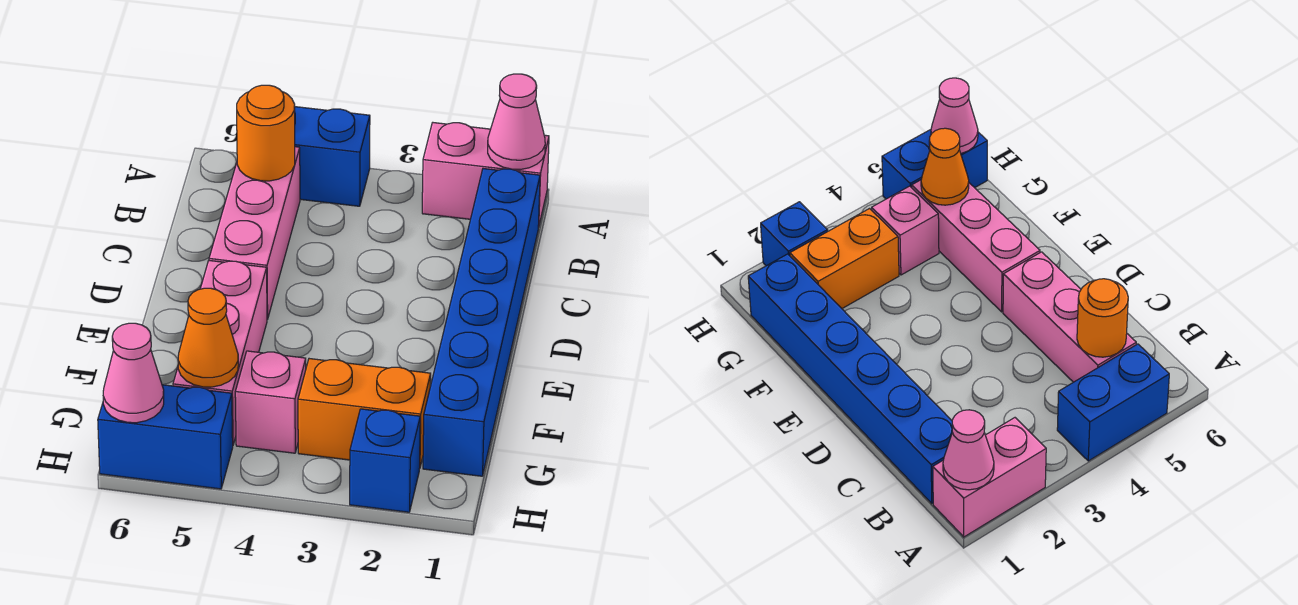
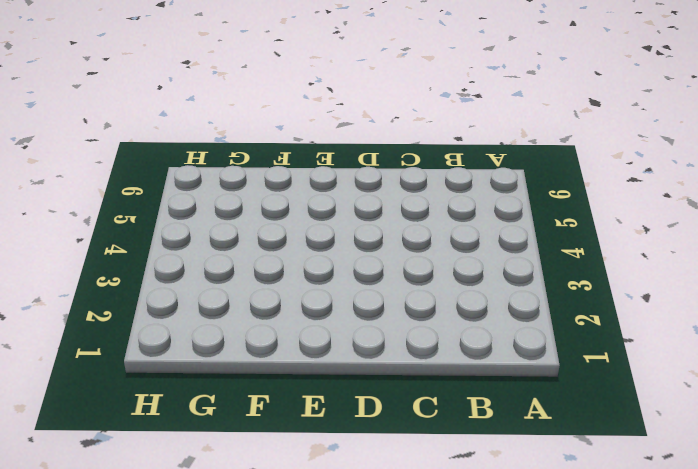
none -> pink brick A1:A2 level 1
none -> blue brick A4:A5 level 1
none -> blue brick B1:G1 level 1

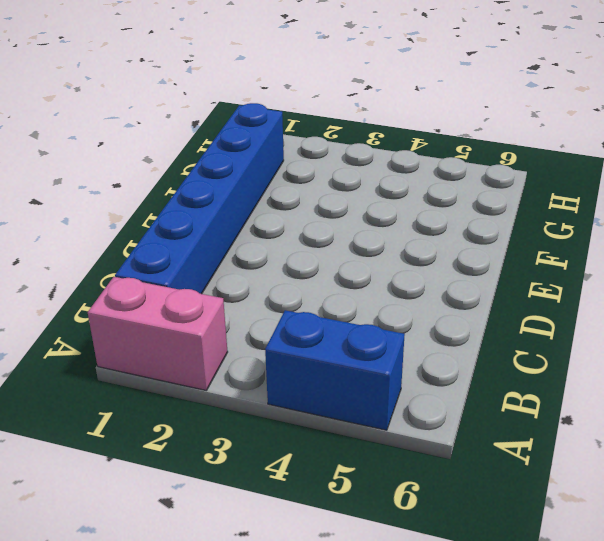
none -> pink brick B5:D5 level 1
none -> pink brick E5:G5 level 1
none -> orange brick G2:G3 level 1

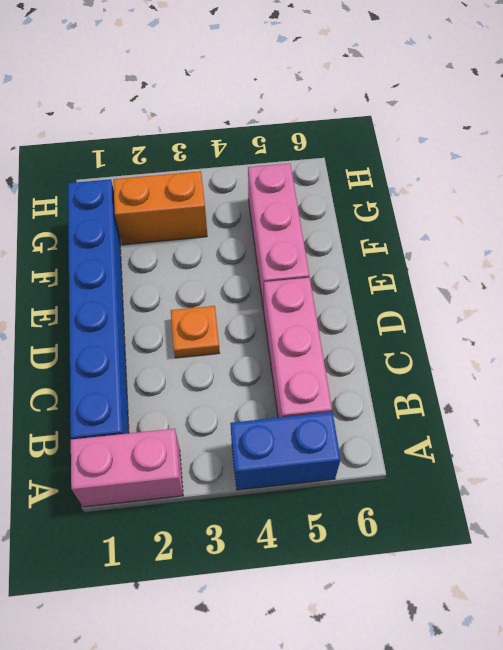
orange plate D3 level 1 -> none
none -> pink brick G4 level 1
none -> blue brick H2 level 1
none -> blue brick H5:H6 level 1

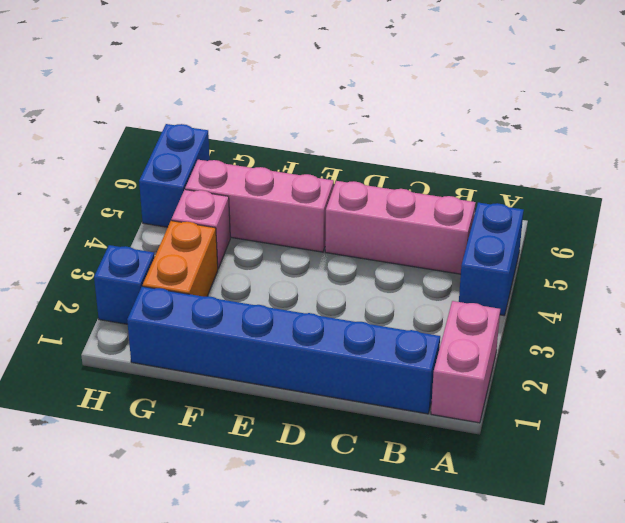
none -> pink cone A1 level 2
none -> orange round brick B5 level 2
none -> orange cone G5 level 2

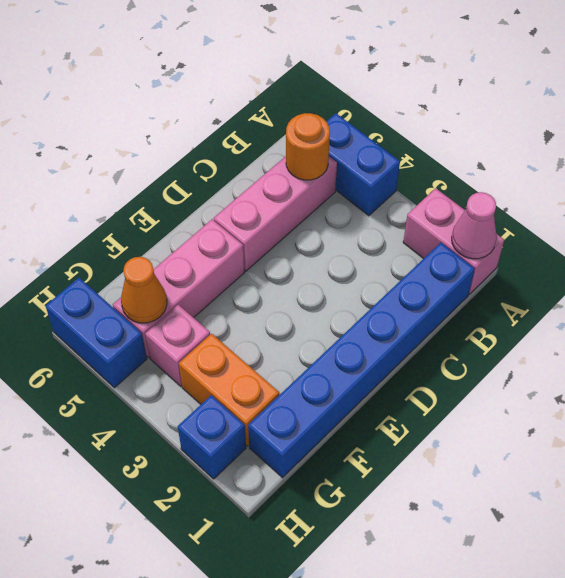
none -> pink cone H6 level 2

